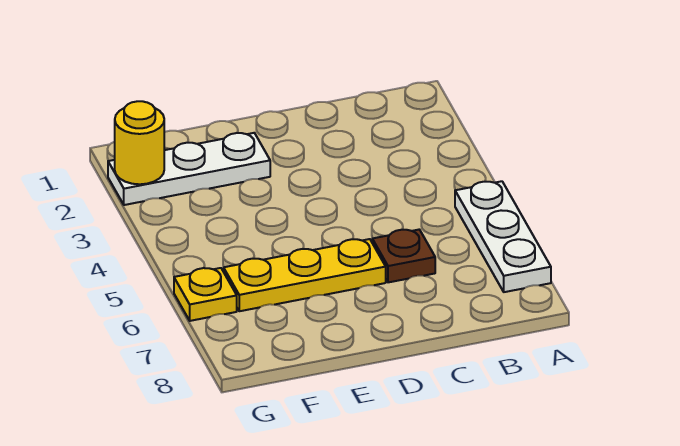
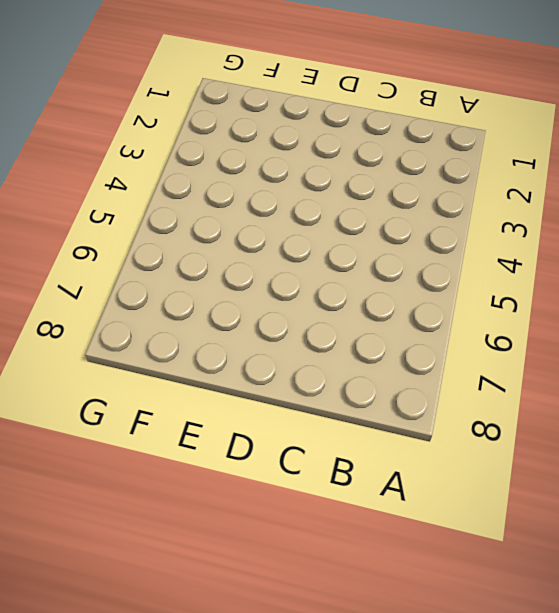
none -> white plate A5:A7 level 1
none -> brown plate C6 level 1

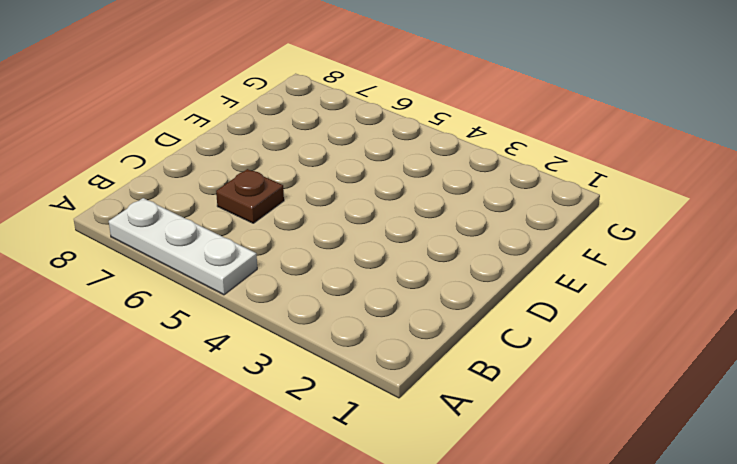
none -> yellow plate D6:F6 level 1
none -> white plate E2:G2 level 1

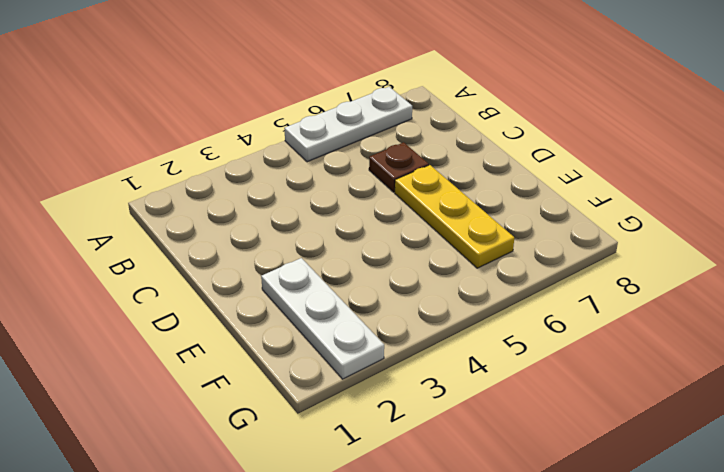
none -> yellow plate G6 level 1
none -> yellow round brick G2 level 2

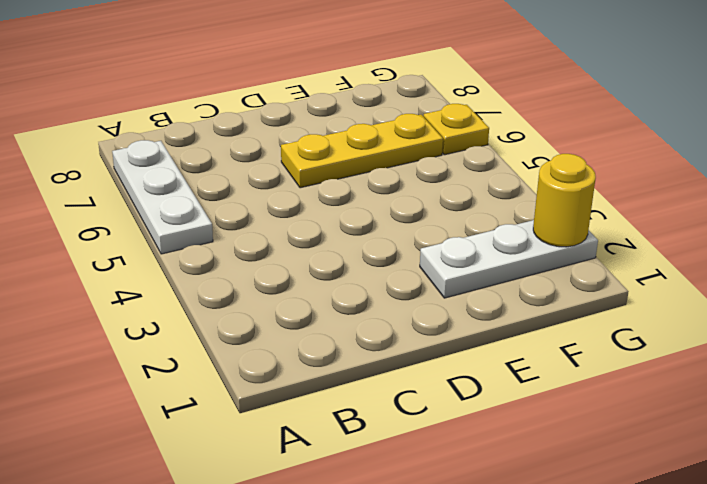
none -> brown plate C6 level 1

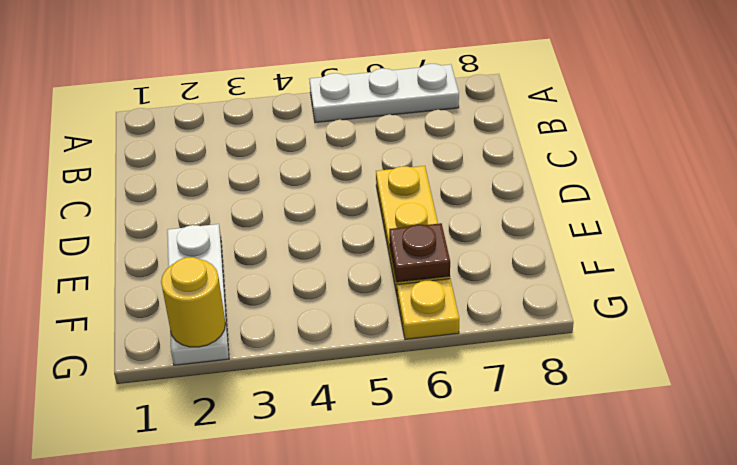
brown plate F6 level 2 -> brown plate C6 level 1

